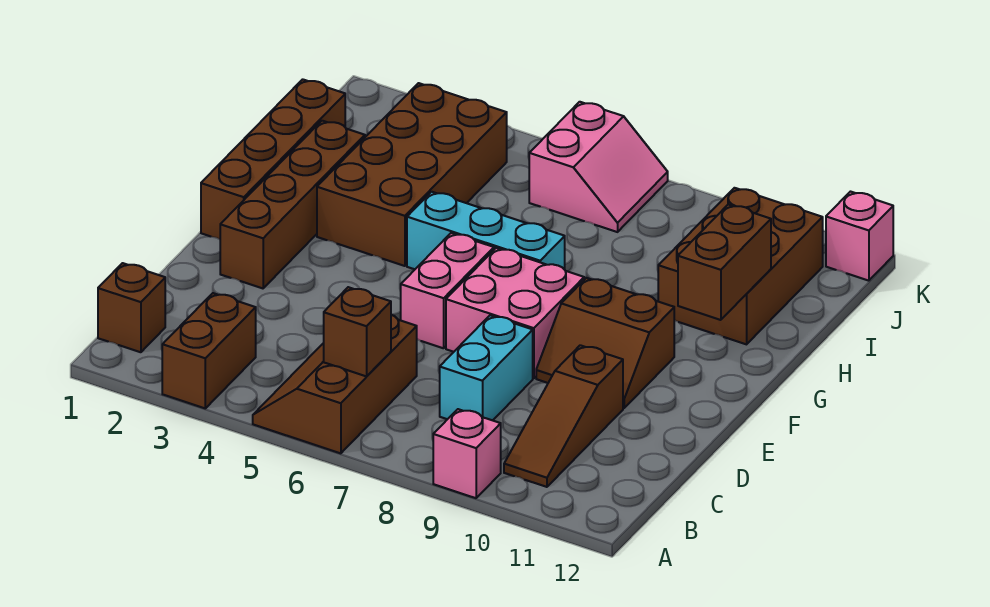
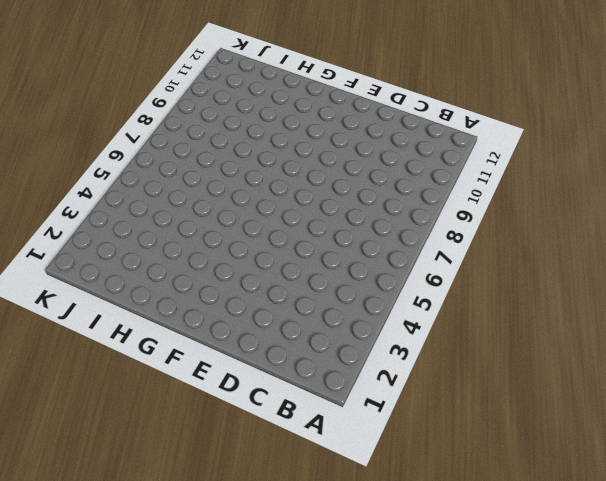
none -> brown brick A3:B3 level 1
none -> brown slope A5:C6 level 1 top 6
none -> pink brick A9 level 1

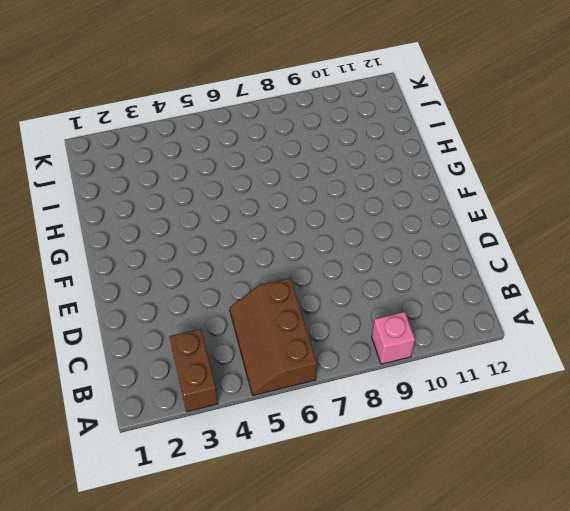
none -> brown brick B1 level 1
none -> brown slope B10:D10 level 1 top D
none -> cyan brick C8:D8 level 1

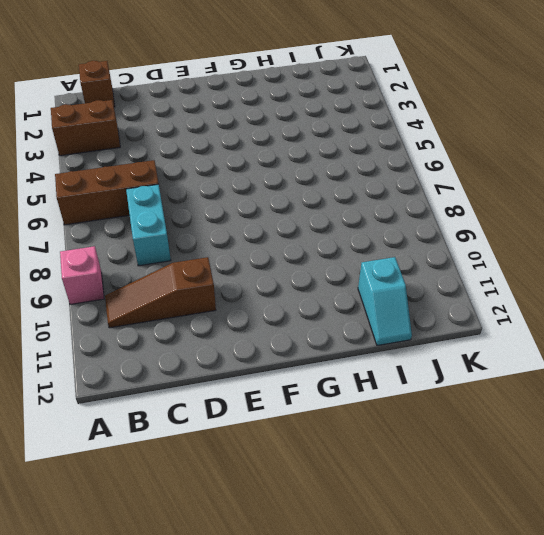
cyan brick C7:C8 level 1 -> cyan brick C8:D8 level 1
cyan slope I11:I12 level 1 top 11 -> brown brick H10:J11 level 1
none -> brown brick E2:H2 level 1
none -> pink brick E6:F6 level 1
none -> pink brick E7:F8 level 1

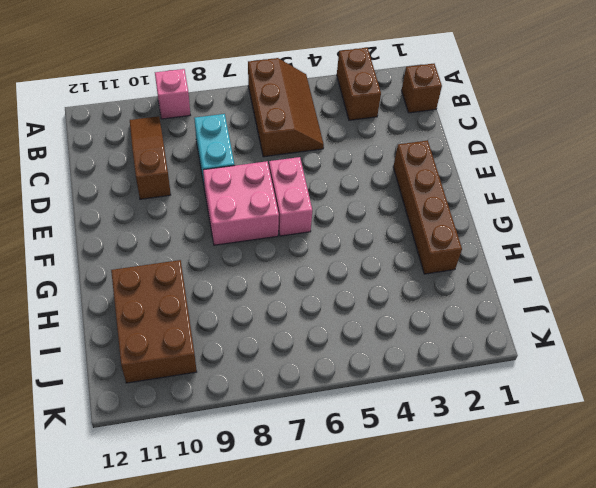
none -> brown slope E9:F10 level 1 top F
none -> brown brick F1:I1 level 1
none -> brown brick G3:J4 level 1

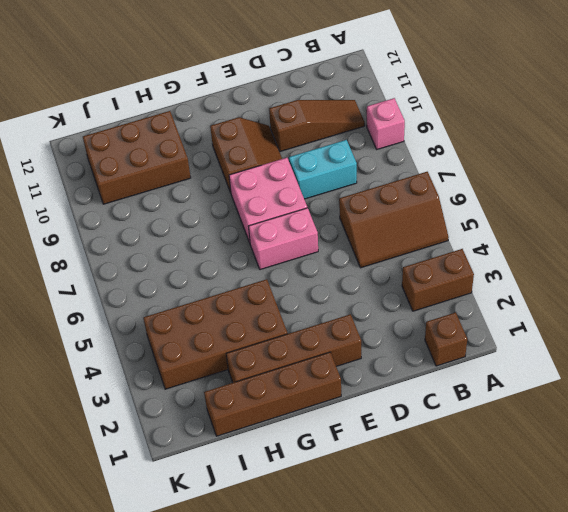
none -> cyan brick G5:G7 level 1
none -> pink slope J6:K7 level 1 top 6
none -> pink brick K12 level 1

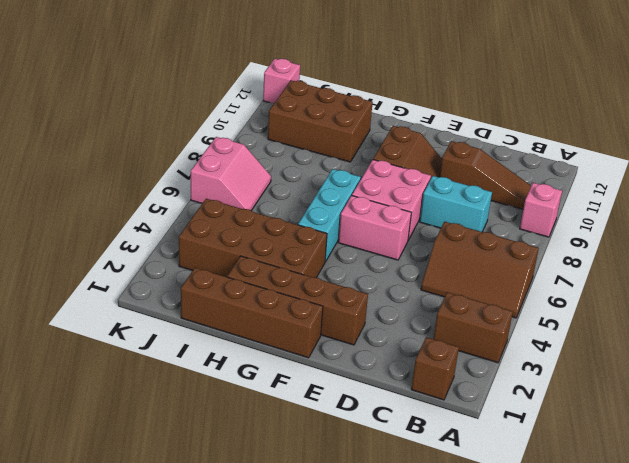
pink slope J6:K7 level 1 top K -> pink slope J6:K7 level 1 top 6
none -> brown brick B6 level 2
none -> brown brick G11:H11 level 2

